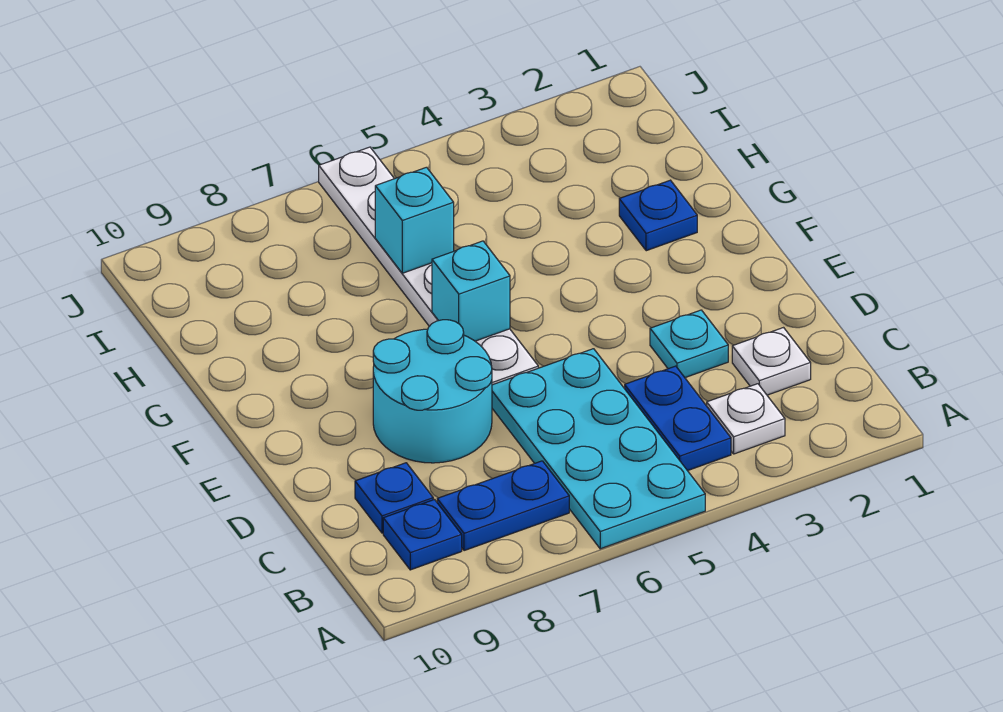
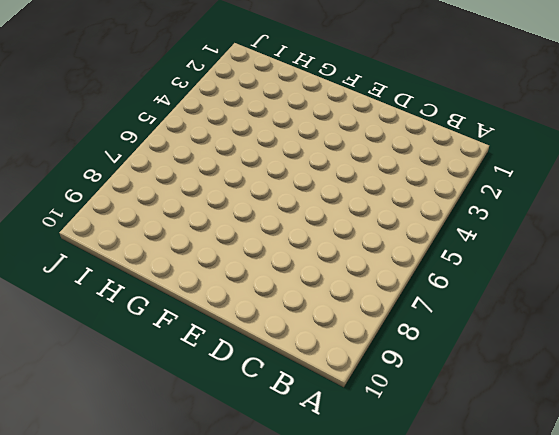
none -> cyan plate A5:D6 level 1
none -> white plate B3 level 1
none -> blue plate B4:C4 level 1

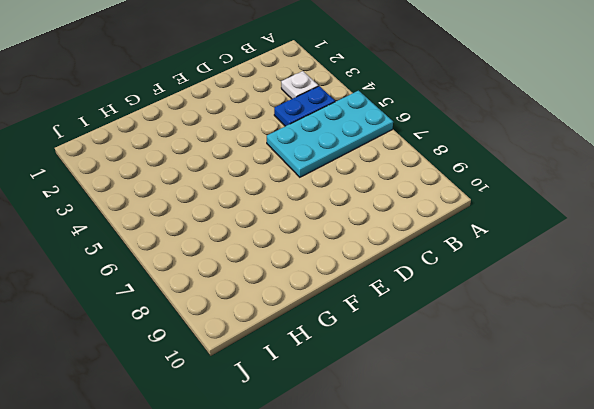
none -> blue plate B7:B8 level 1
none -> blue plate B9 level 1
none -> white plate C2 level 1

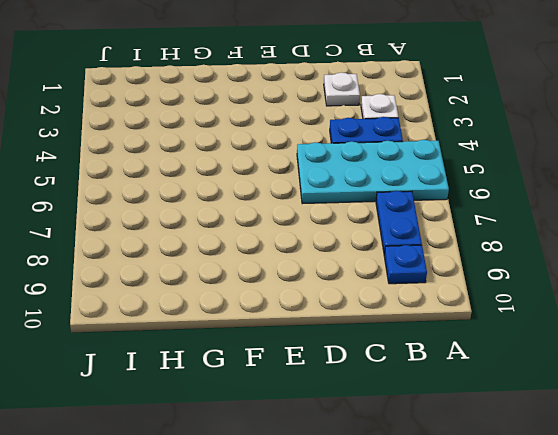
none -> blue plate C9 level 1
none -> cyan plate D3 level 1
none -> cyan round brick D7:E8 level 1

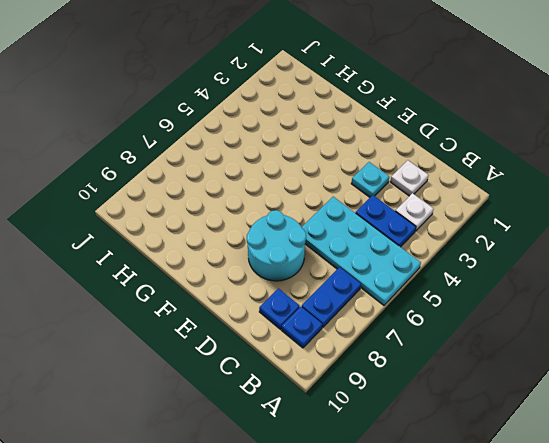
none -> white plate E6:J6 level 1
none -> blue plate G2 level 1
none -> cyan brick F6 level 2

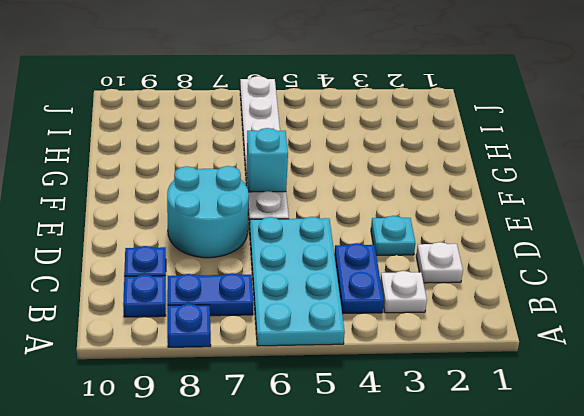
blue plate A8 level 1 -> blue plate G2 level 1
none -> cyan brick H6 level 2

